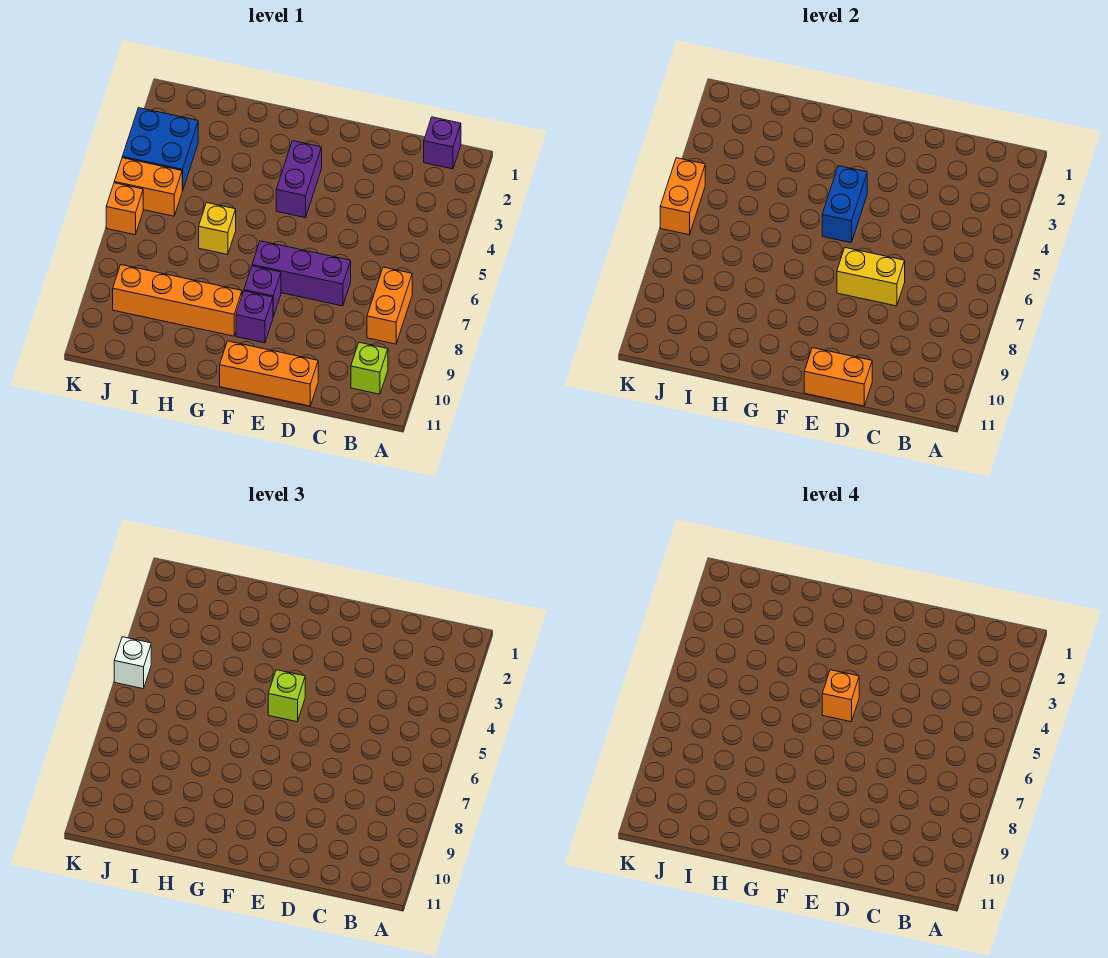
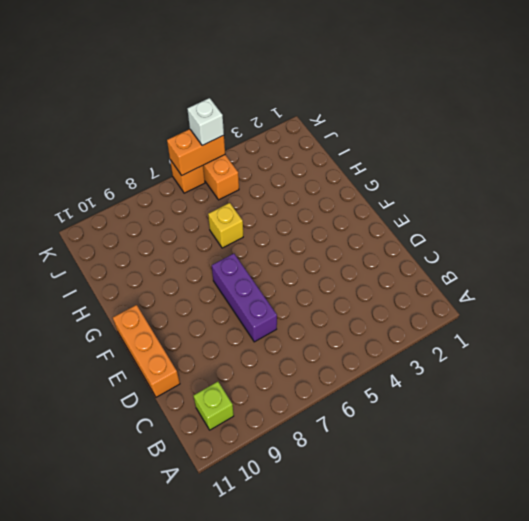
none -> purple brick B1 level 1
none -> orange brick B7:B8 level 1
none -> purple brick F3:F4 level 1

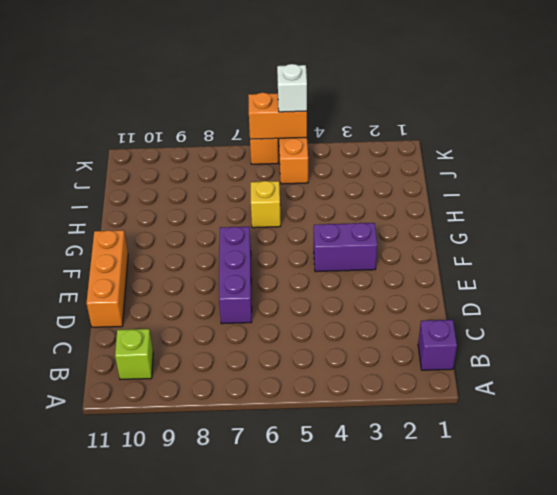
none -> orange brick B7:B8 level 1
none -> purple brick F8 level 1
none -> purple brick F9 level 1

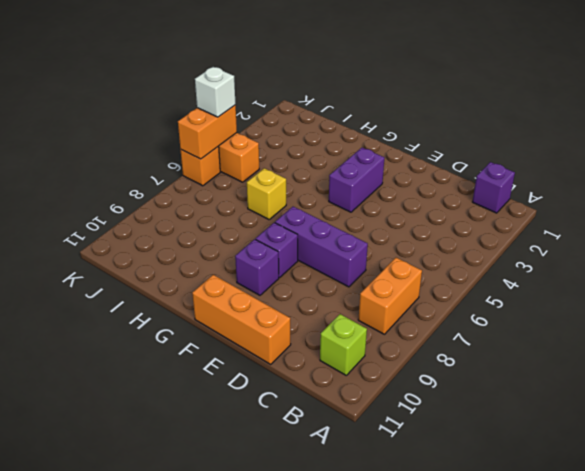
none -> orange brick G9:J9 level 1
none -> blue brick J3:K4 level 1
none -> yellow brick D7:E7 level 2

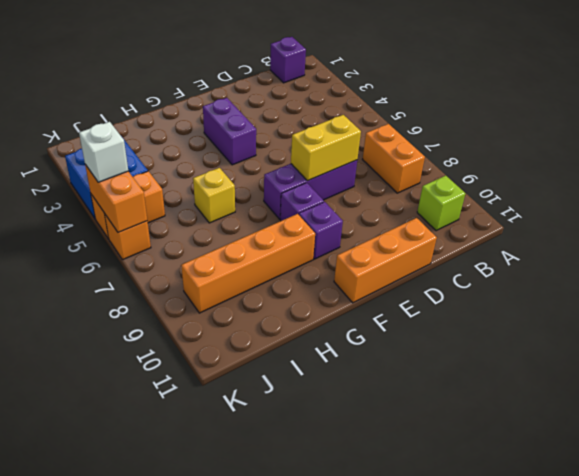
none -> orange brick D11:E11 level 2
none -> blue brick F4:F5 level 2
none -> lime brick F5 level 3

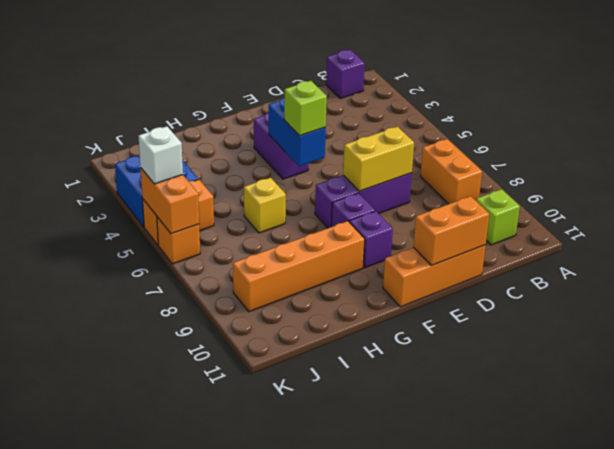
none -> orange brick F5 level 4

